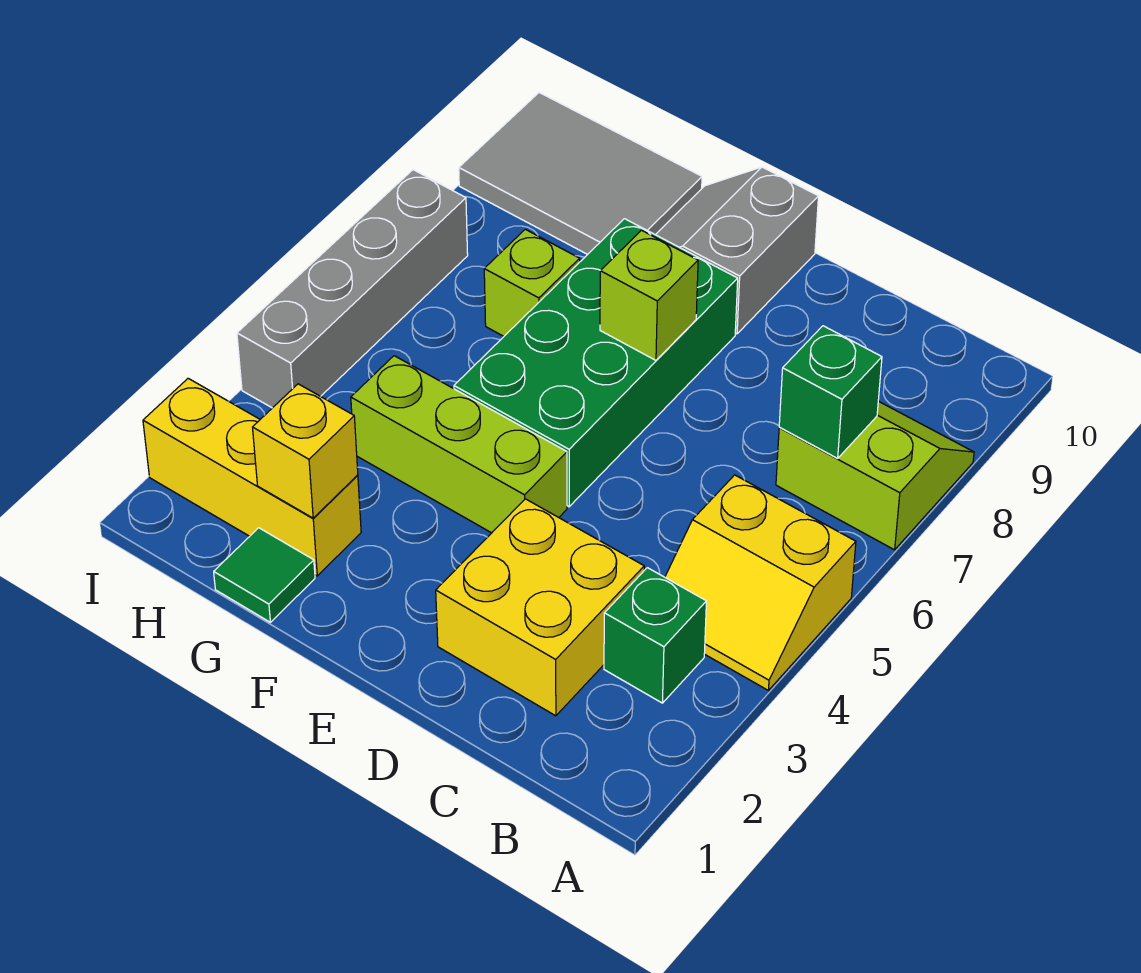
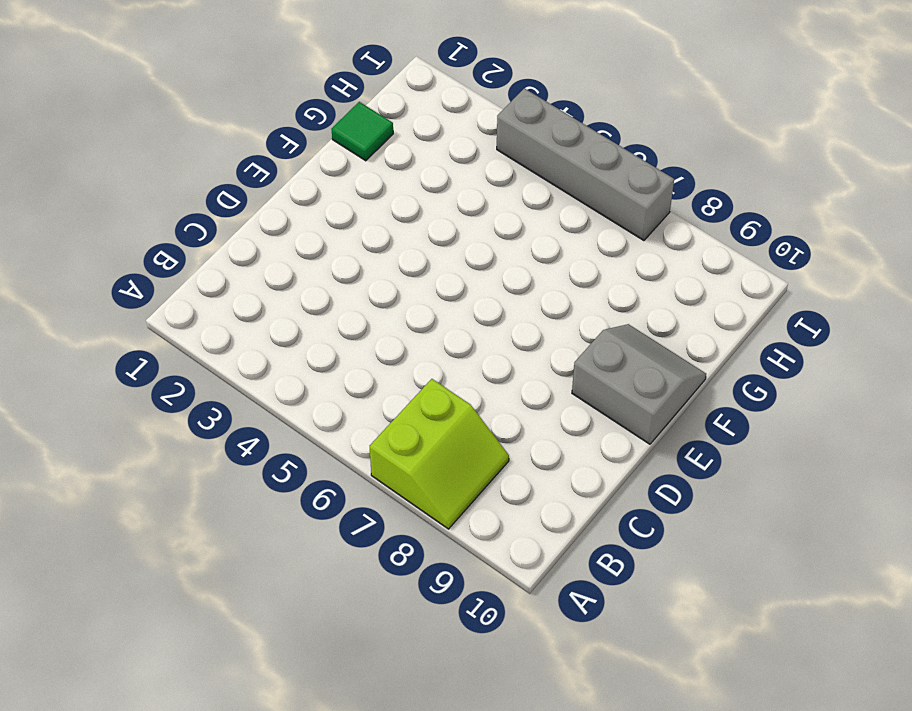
none -> yellow slope A4:B5 level 1 top 5
none -> green brick B3 level 1
none -> yellow brick C2:D3 level 1

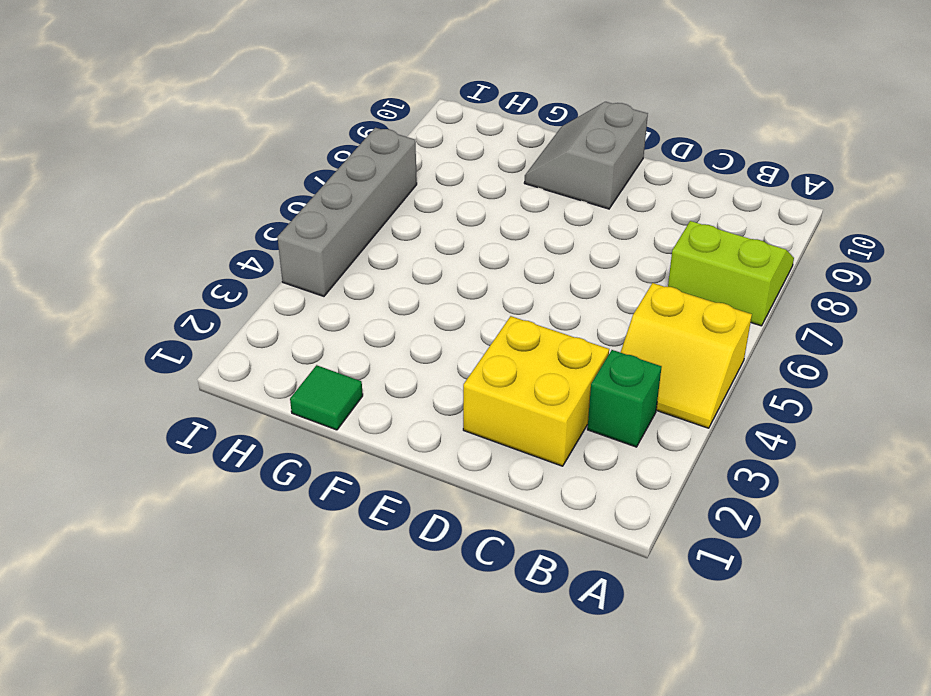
none -> lime brick E4:G4 level 1
none -> green brick E5:F8 level 1
none -> yellow brick G2:I2 level 1

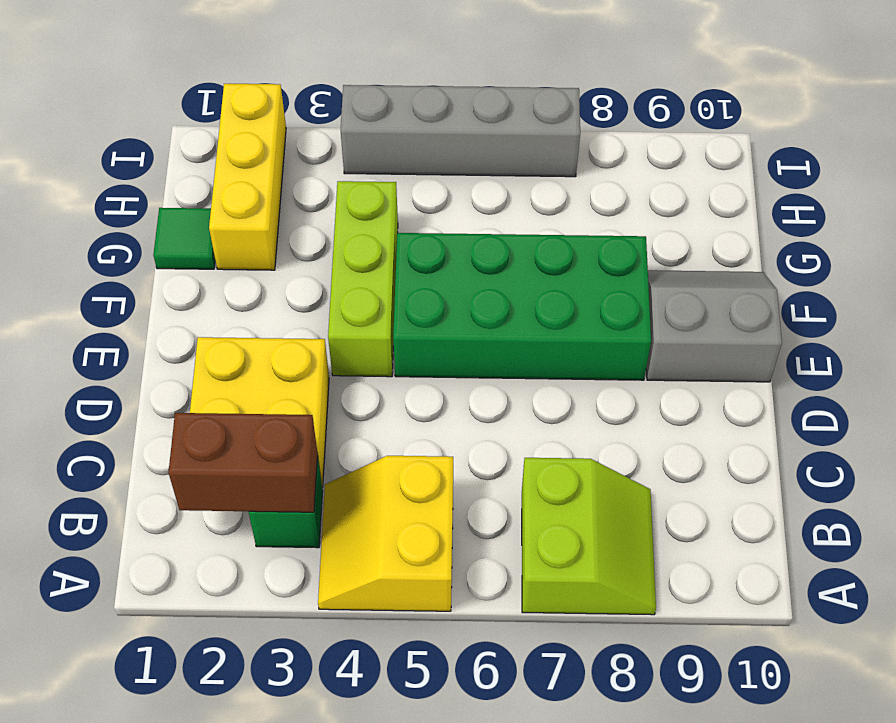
brown brick B2:B3 level 2 -> none
none -> lime brick G7 level 1
none -> grey tile G9:I10 level 1
none -> green brick B7 level 2

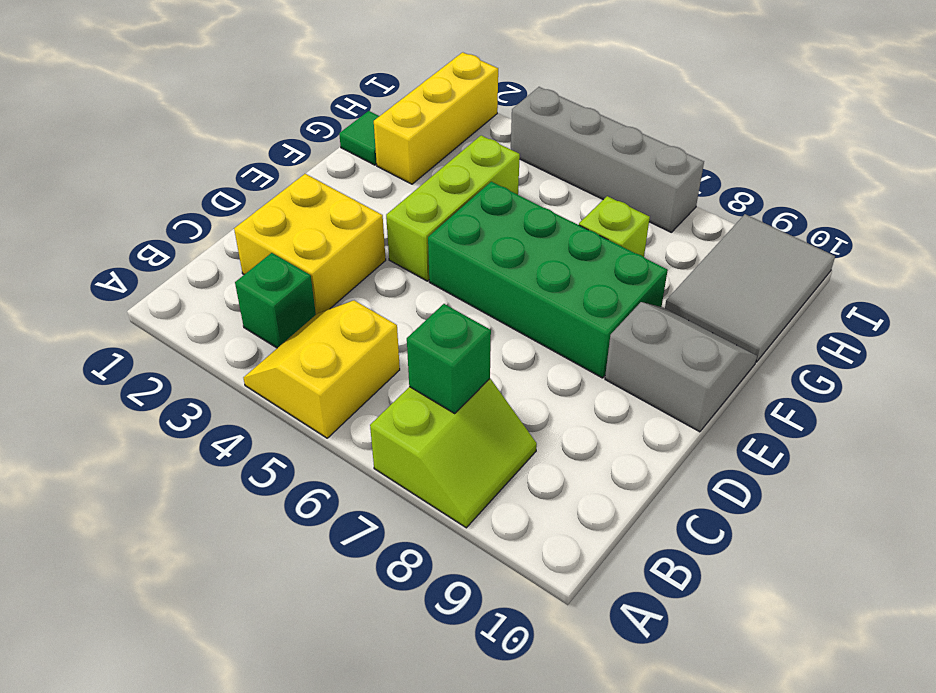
none -> lime brick E7 level 2
none -> yellow brick G2 level 2

